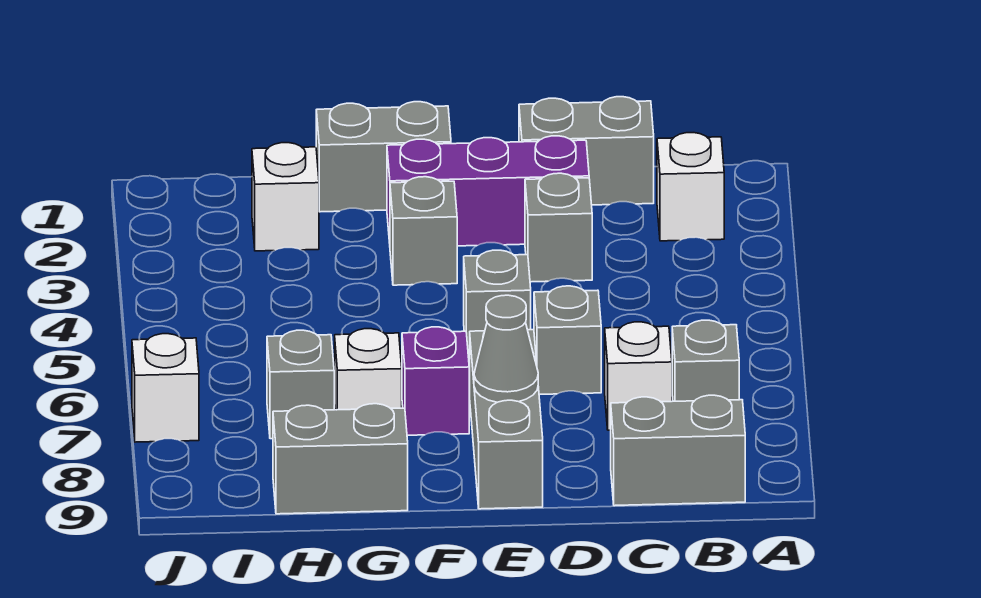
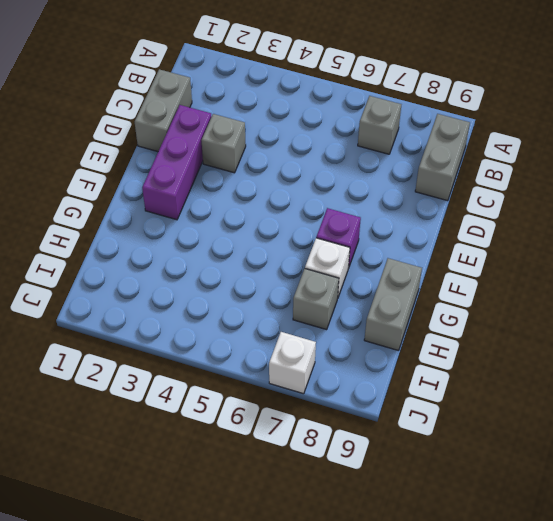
none -> white brick B2 level 1
none -> white brick C7 level 1
none -> grey brick D6 level 1

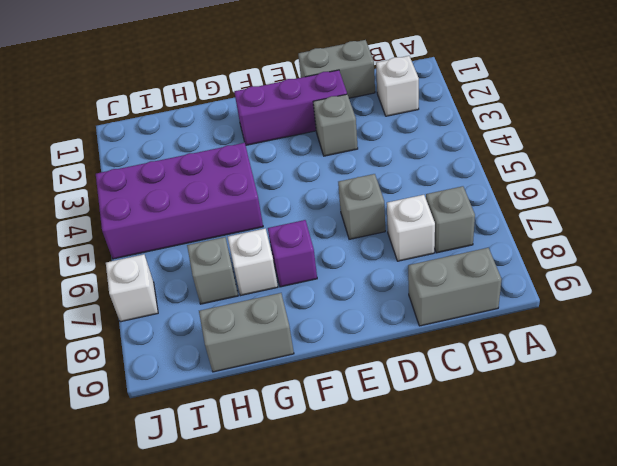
purple brick G4:J5 level 1 -> none
none -> grey brick E5 level 1
none -> grey brick E7:E9 level 1
none -> grey brick F1:G1 level 1

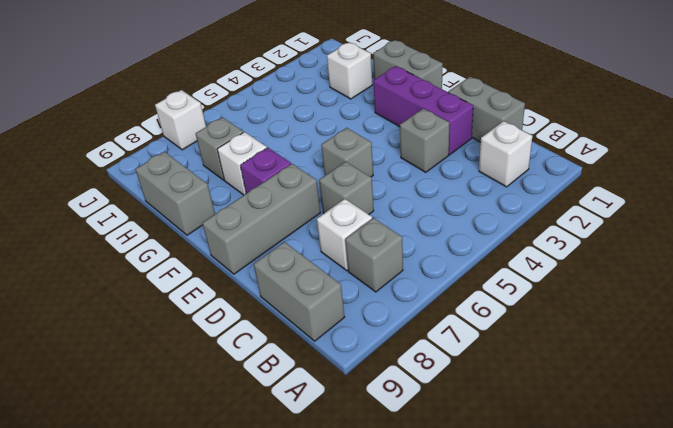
none -> grey brick F3 level 1
none -> grey cone E8 level 2

